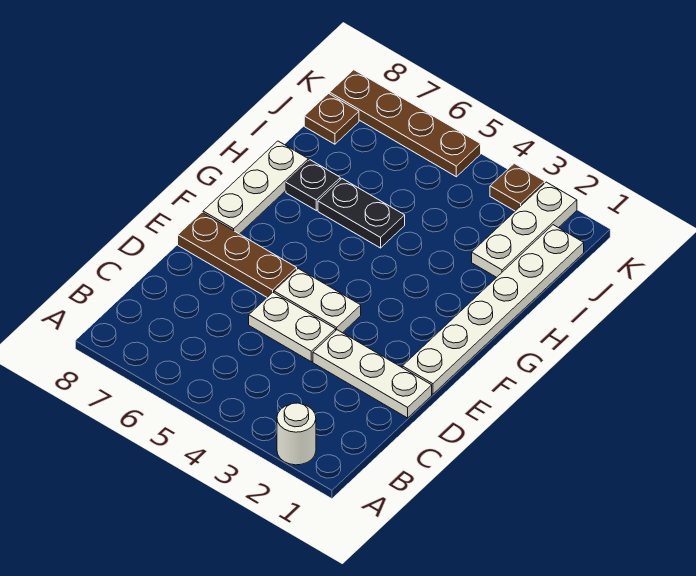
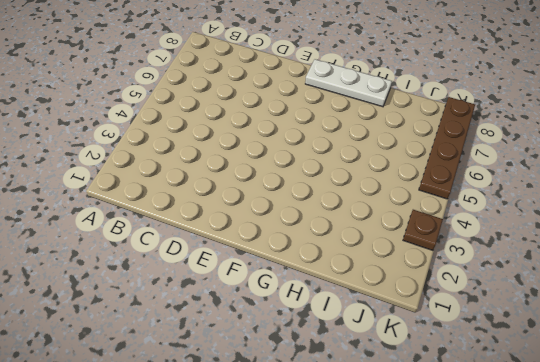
none -> white round brick A2 level 1
none -> white plate D1:D3 level 1
none -> white plate D4:D5 level 1

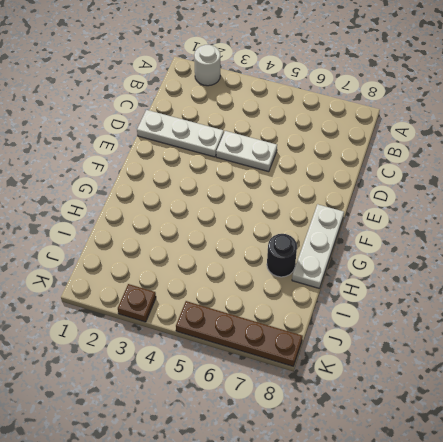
black round brick H7 level 1 -> black plate H7 level 1
none -> white plate E1:J1 level 1
none -> white plate E4:E5 level 1
none -> brown plate E6:E8 level 1

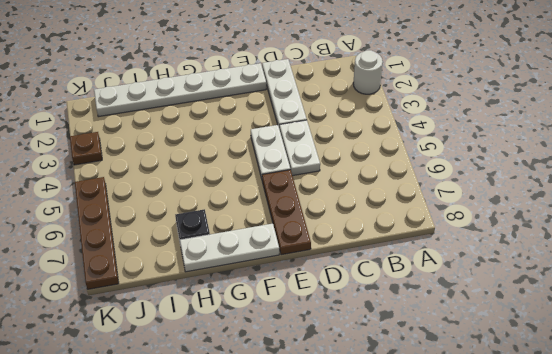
none -> black plate H5:H6 level 1
none -> white plate I2:K2 level 1
none -> brown plate J8 level 1

